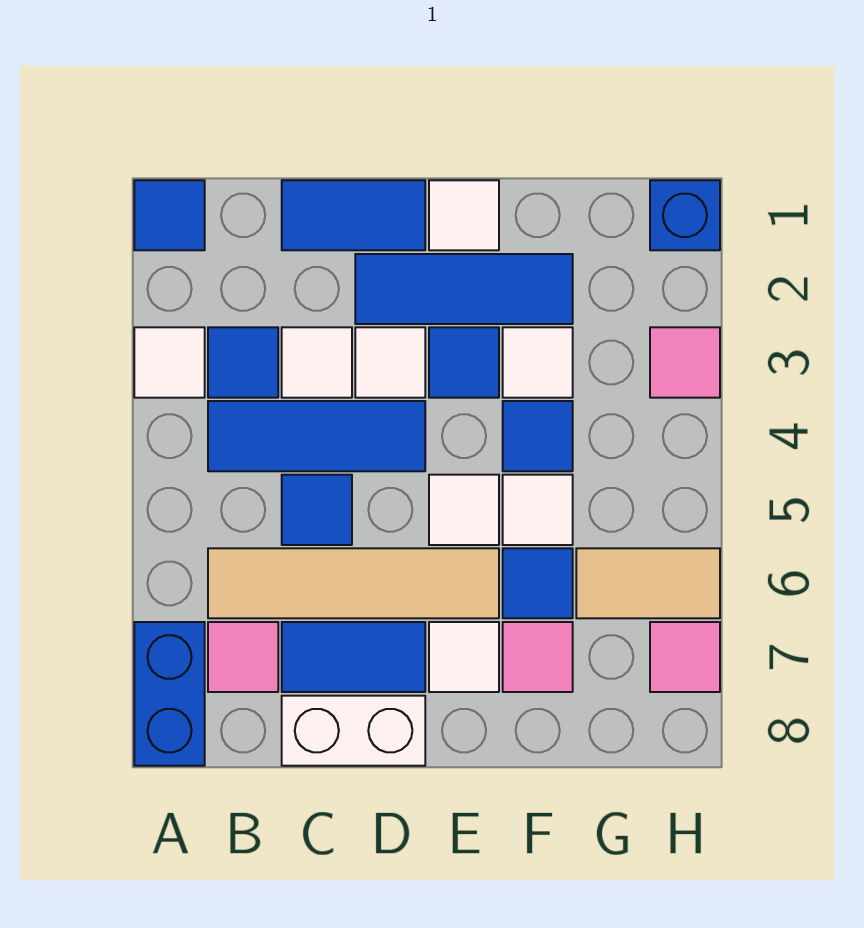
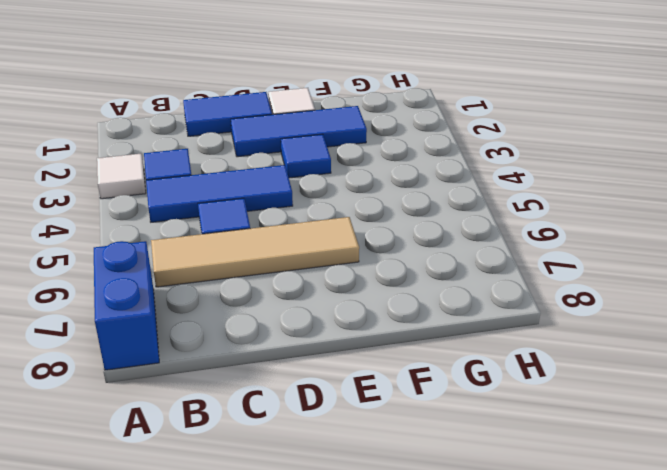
none -> blue tile A1 level 1
none -> pink tile B7 level 1
none -> white tile C3 level 1

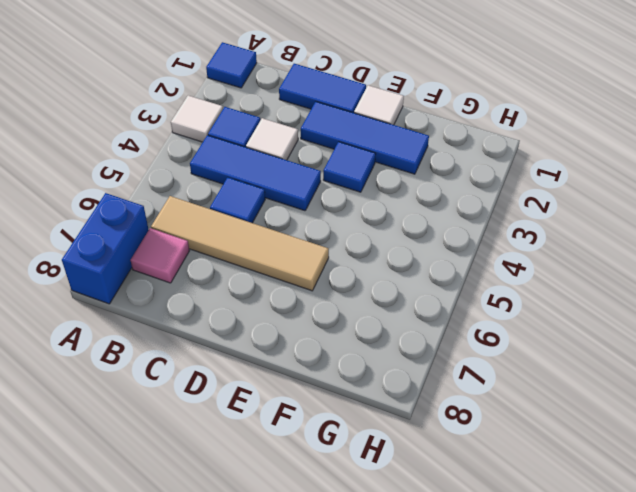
none -> blue tile C7:D7 level 1
none -> white brick C8:D8 level 1
none -> white tile D3 level 1

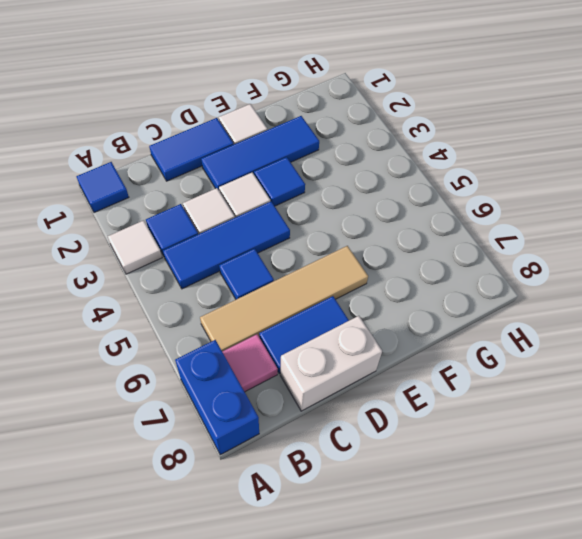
none -> white tile E5 level 1
none -> white tile E7 level 1
none -> white tile F3 level 1

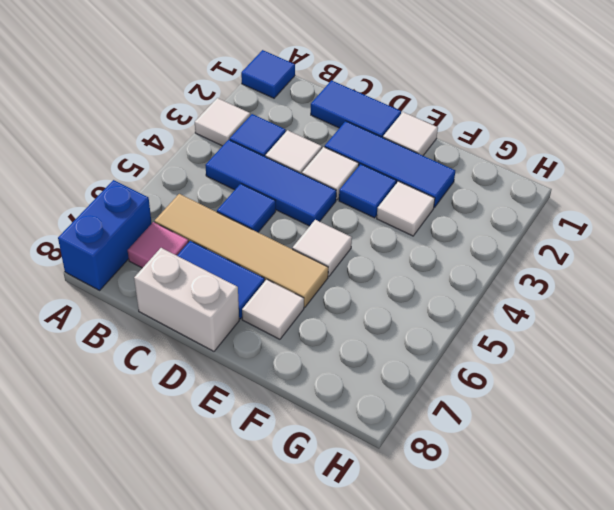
none -> blue tile F4 level 1
none -> white tile F5 level 1
none -> blue tile F6 level 1

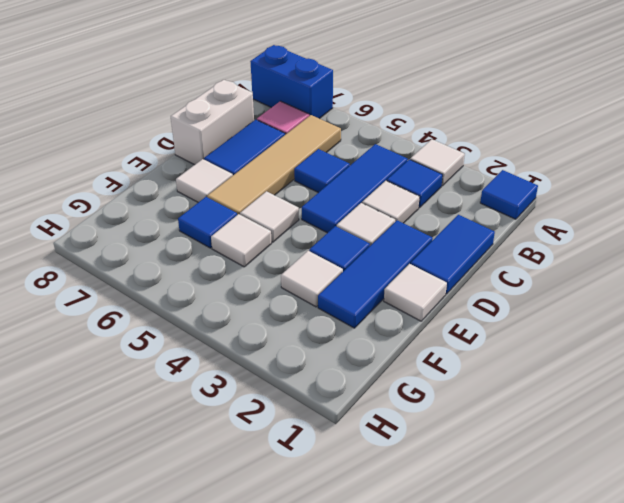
none -> blue tile F4 level 1
none -> pink tile F7 level 1
none -> tan tile G6:H6 level 1

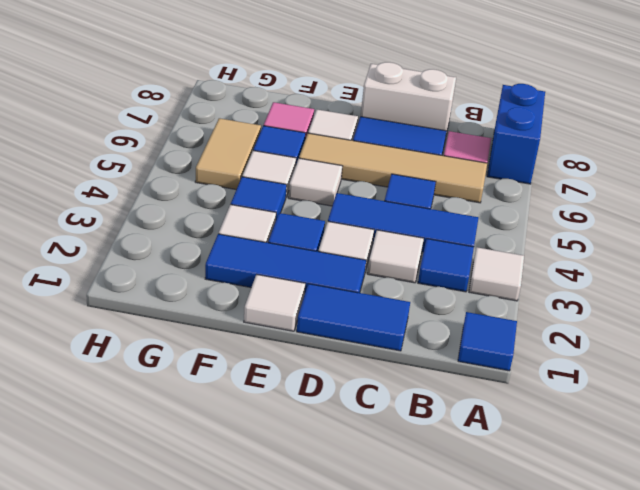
tan tile G5:G6 level 1 -> tan tile G6:H6 level 1
none -> blue brick H1 level 1
none -> pink tile H3 level 1
none -> pink tile H7 level 1

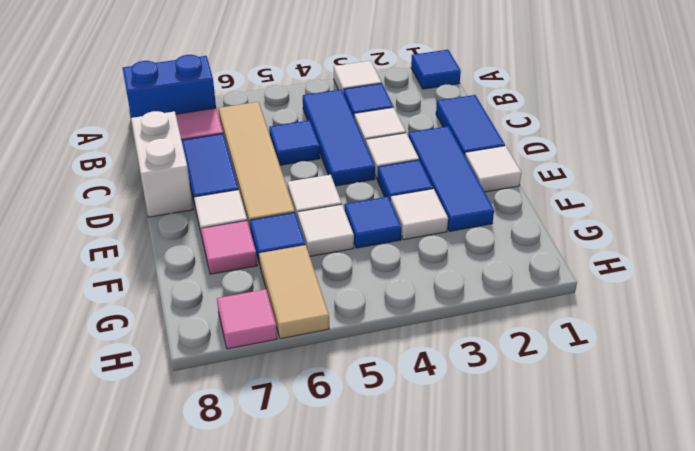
none -> blue brick H1 level 1
none -> pink tile H3 level 1

